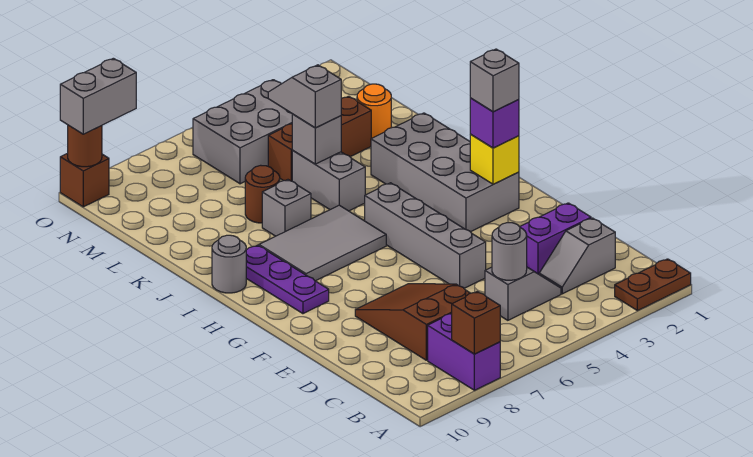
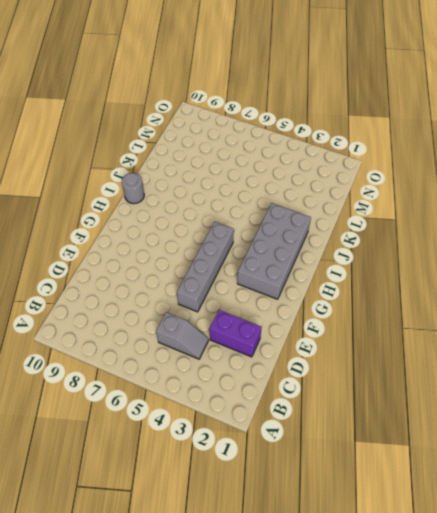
none -> brown plate A1:A2 level 1
none -> purple brick A8:B8 level 1
none -> grey slope C2:C3 level 1 top 2

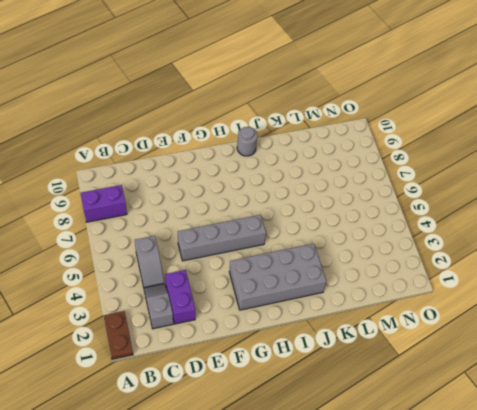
none -> brown slope C7:E8 level 1 top C
none -> purple plate G9:I9 level 1
none -> grey tile H6:I8 level 1

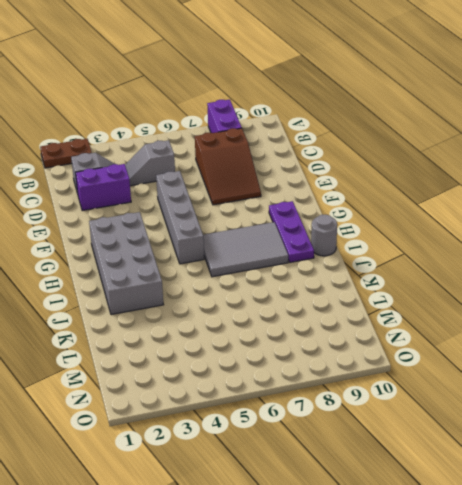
none -> grey brick J5:K5 level 1
none -> grey brick J7 level 1
none -> brown round brick K7 level 1

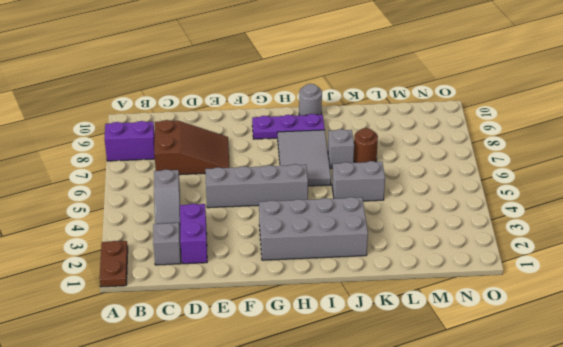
none -> orange round brick L2 level 1
none -> brown brick L3:L5 level 1
none -> grey brick M4:N6 level 1

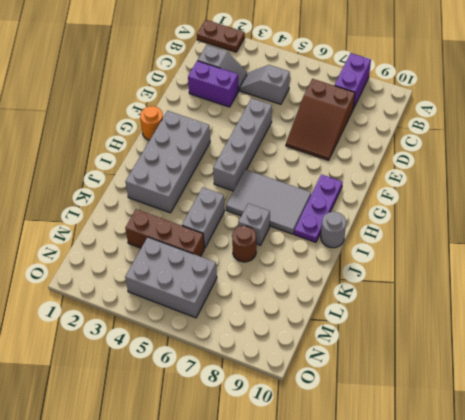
orange round brick G1 level 1 -> orange round brick L2 level 1
none -> brown brick O10 level 1
none -> brown brick A8 level 2
none -> grey round brick C5 level 2

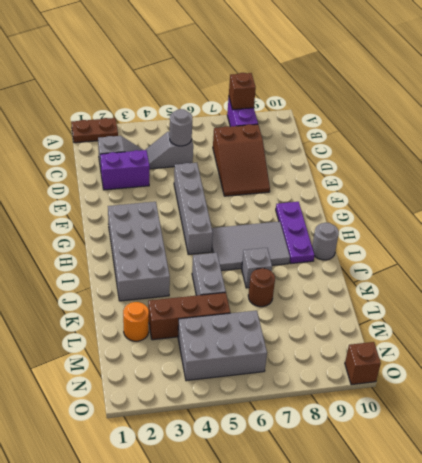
none -> yellow brick G2 level 2
none -> grey brick K5 level 2
none -> brown round brick O10 level 2

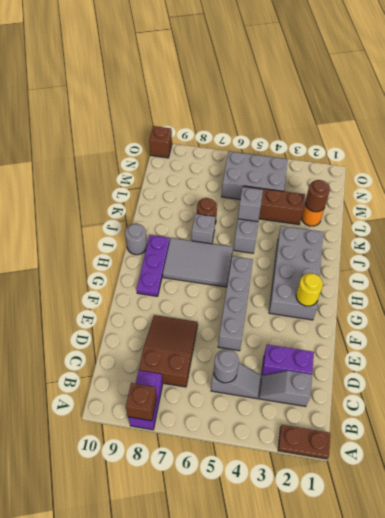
yellow round brick G2 level 2 -> yellow brick G2 level 2
brown round brick L2 level 2 -> brown round brick O10 level 2
none -> purple brick G2 level 3
none -> grey slope K5:L5 level 3 top K
none -> grey brick O9:O10 level 3

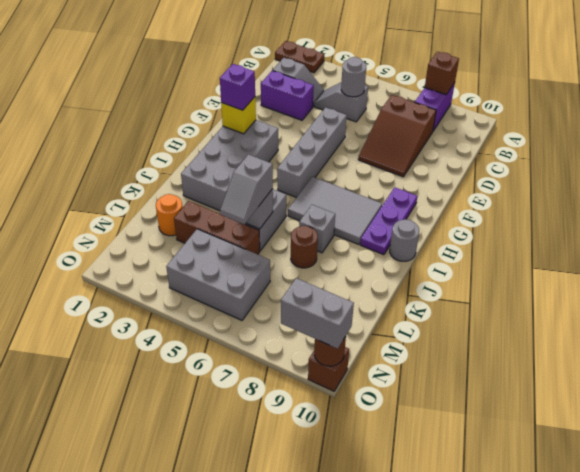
none -> grey brick G2 level 4

